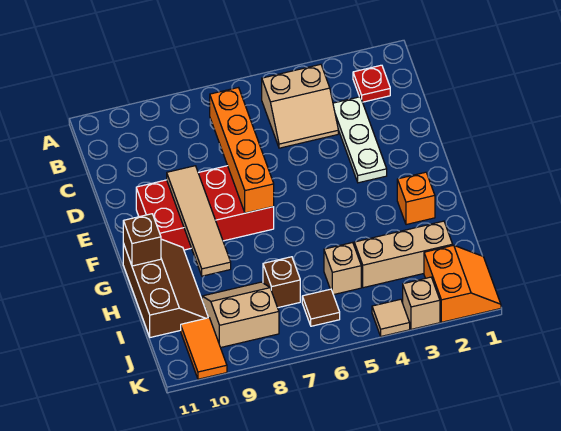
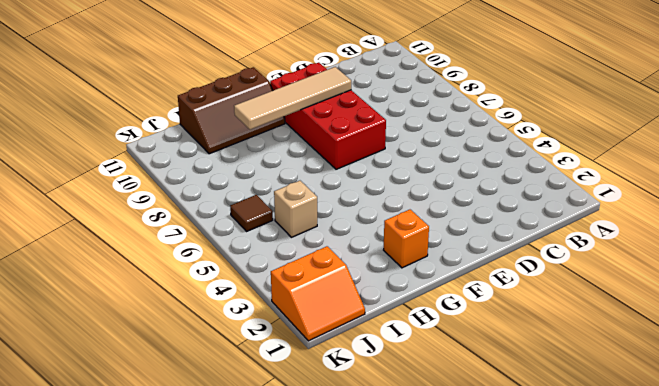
none -> red plate B2 level 1
none -> tan slope B4:C5 level 1 top B
none -> white plate C3:E3 level 1

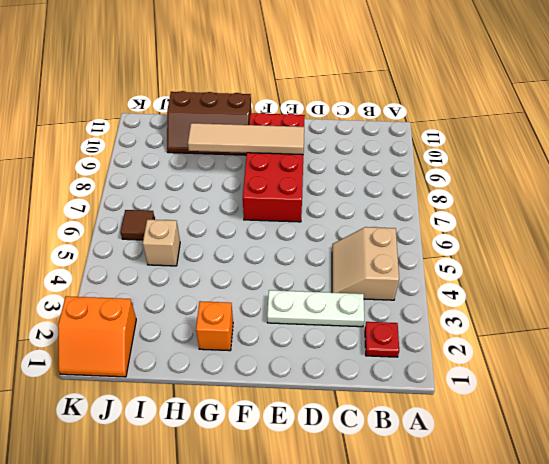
none -> tan brick I2:I4 level 1
none -> brown brick I7 level 1
none -> tan slope I8:J9 level 1 top J

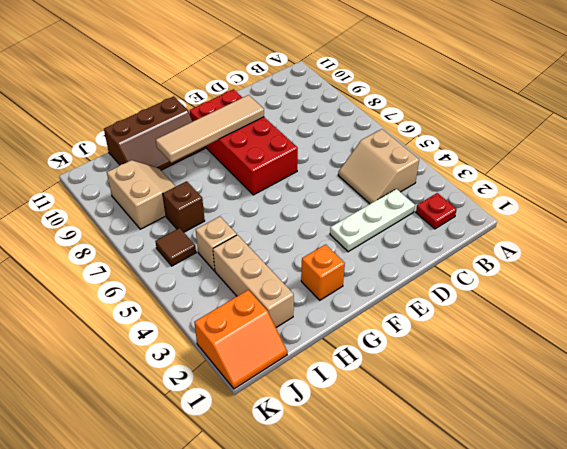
none -> orange tile J10:K10 level 1
none -> tan brick K3 level 1
none -> tan tile K4 level 1

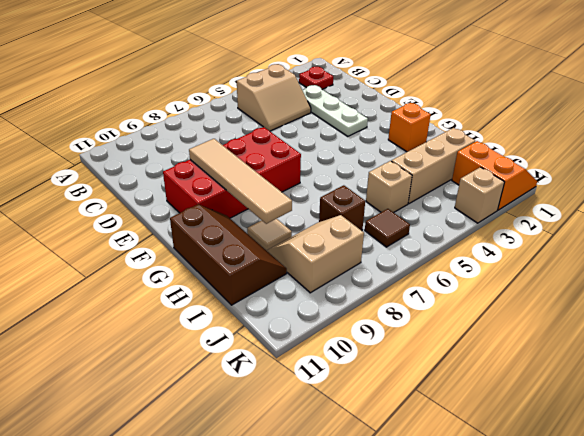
tan tile H9 level 1 -> tan tile K4 level 1
none -> orange tile J10:K10 level 1
none -> orange brick C7:F7 level 2
none -> brown brick G11 level 2

